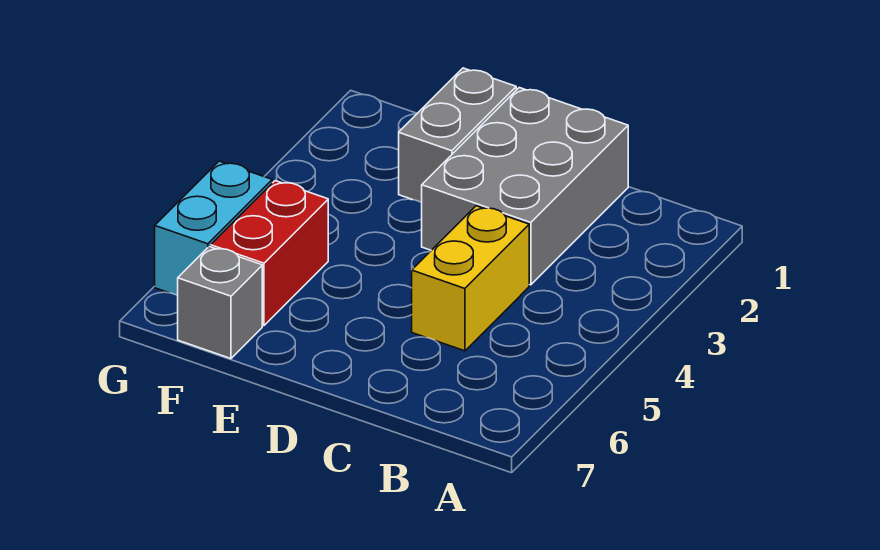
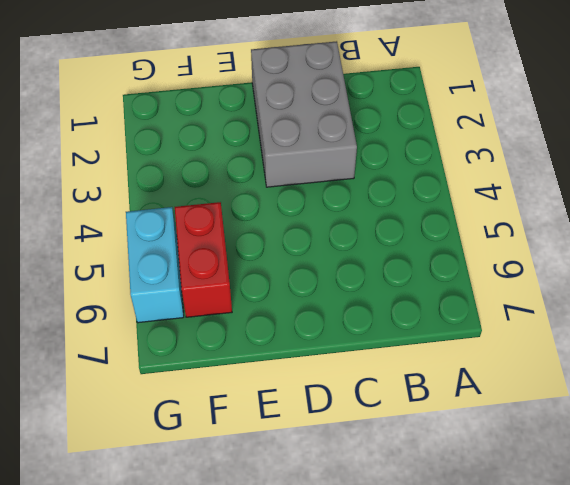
none -> yellow brick C4:C5 level 1
none -> grey brick E1:E2 level 1

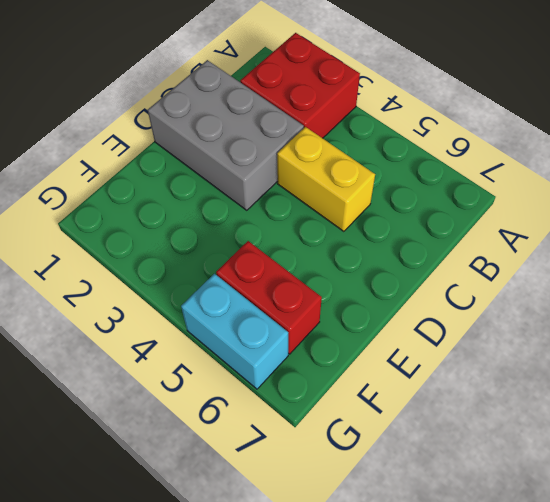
red brick A2:B3 level 1 -> none
none -> grey brick E1:E2 level 1
none -> grey brick F7 level 1

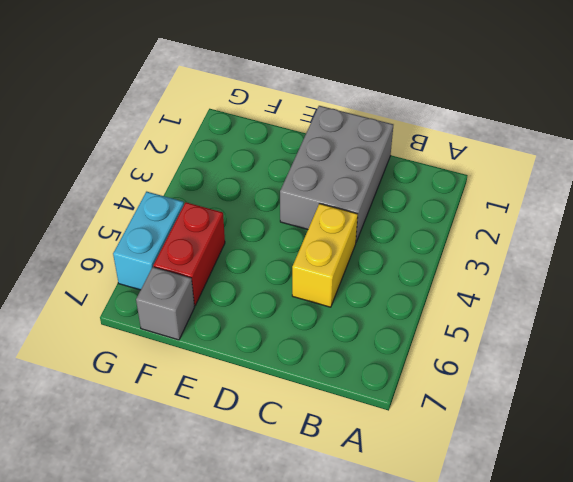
none -> grey brick E1:E2 level 1

